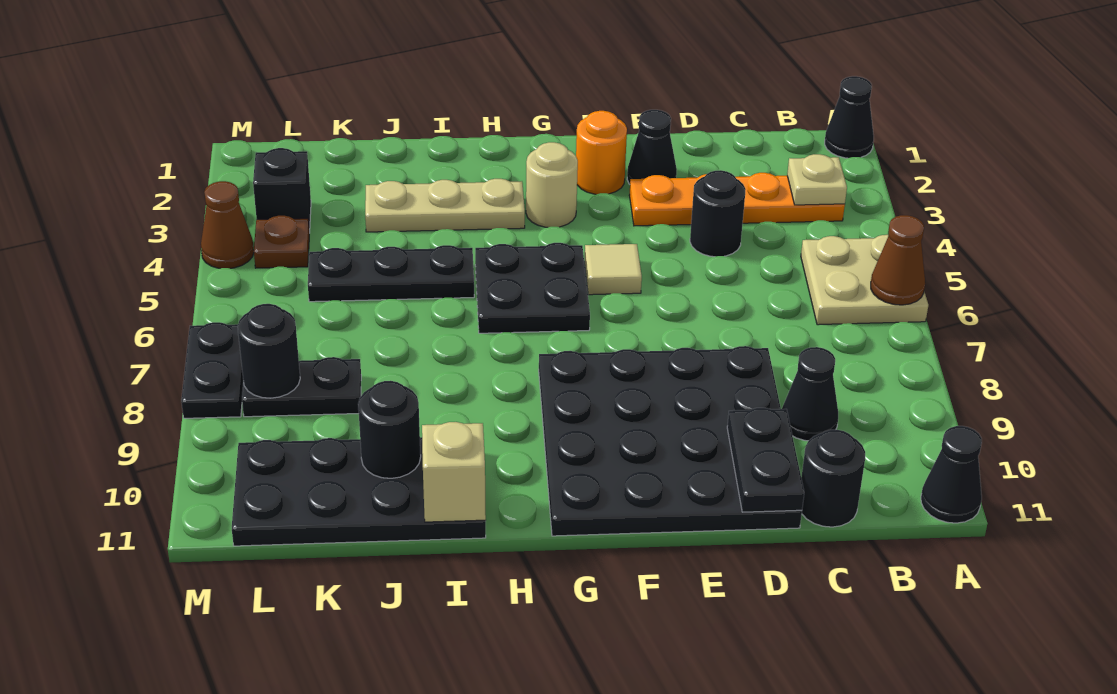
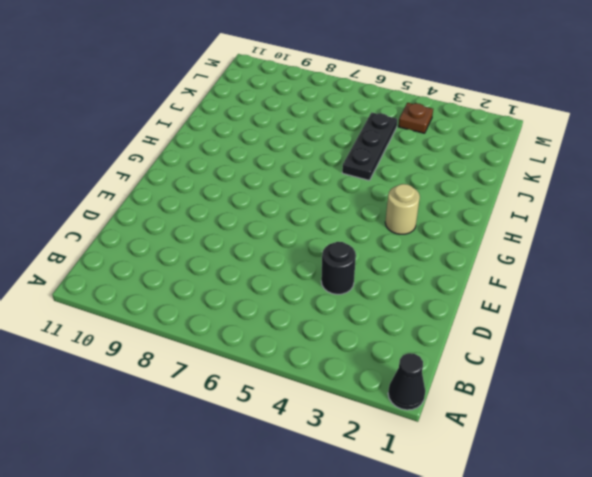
none -> tan plate A5:B6 level 1
none -> black cone A11 level 1
none -> orange plate B3:E3 level 1

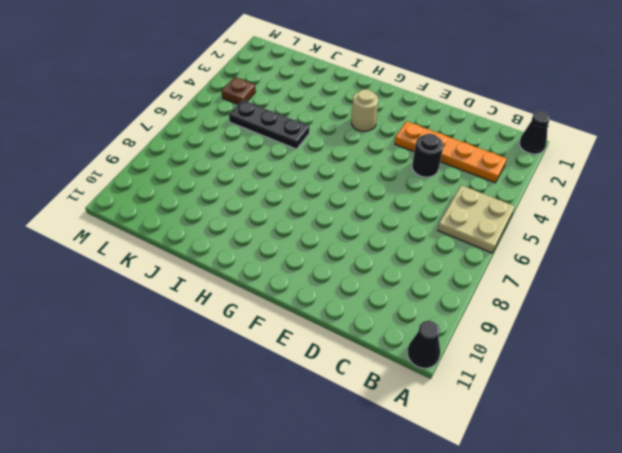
none -> black cone C9 level 1
none -> black round brick C11 level 1
none -> black plate D8:G11 level 1

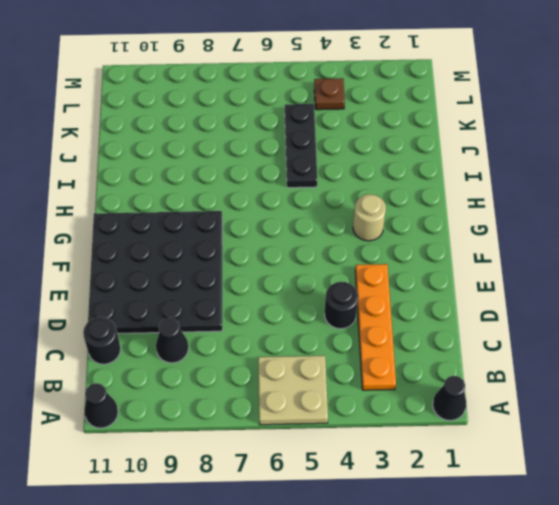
none -> black cone E2 level 1
none -> orange round brick F2 level 1
none -> tan tile F5 level 1

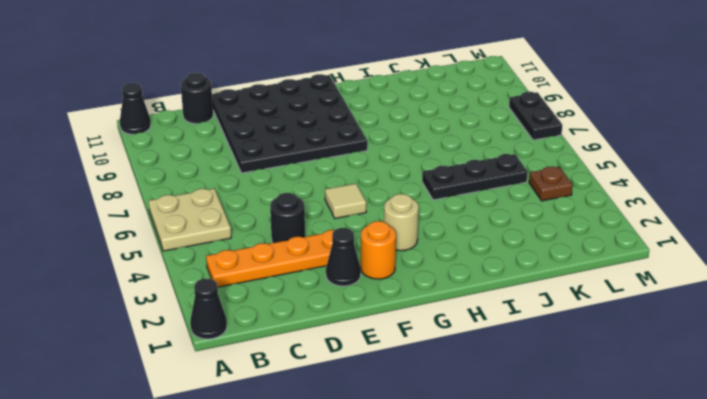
none -> black cone C9 level 1
none -> black plate G5:H6 level 1
none -> tan plate H3:J3 level 1

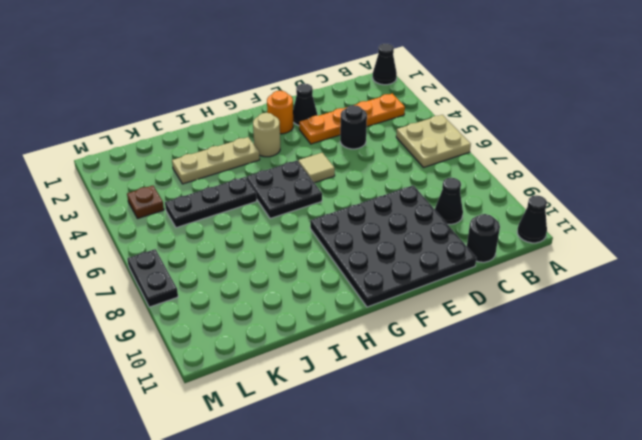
none -> black plate I10:L11 level 1
none -> black plate K8:L8 level 1
none -> black brick L3 level 1

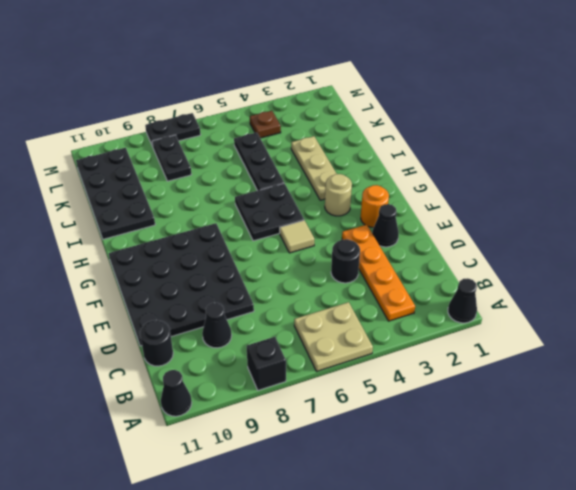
black brick A8 level 1 -> black brick L3 level 1
none -> brown cone M4 level 1
none -> brown cone A6 level 2
none -> tan plate B3 level 2

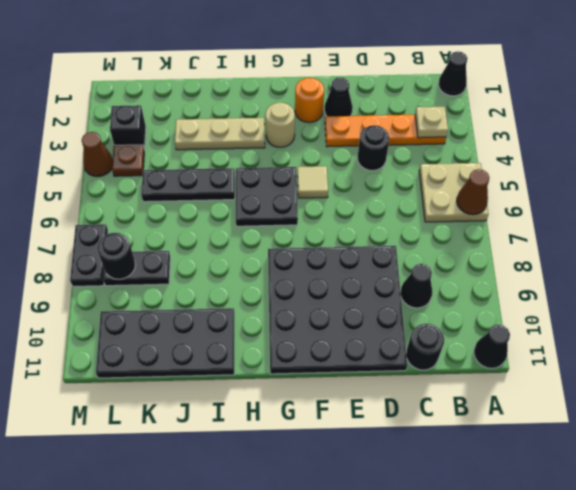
none -> black plate D10:D11 level 2
none -> tan brick I11 level 2
none -> black round brick J10 level 2

